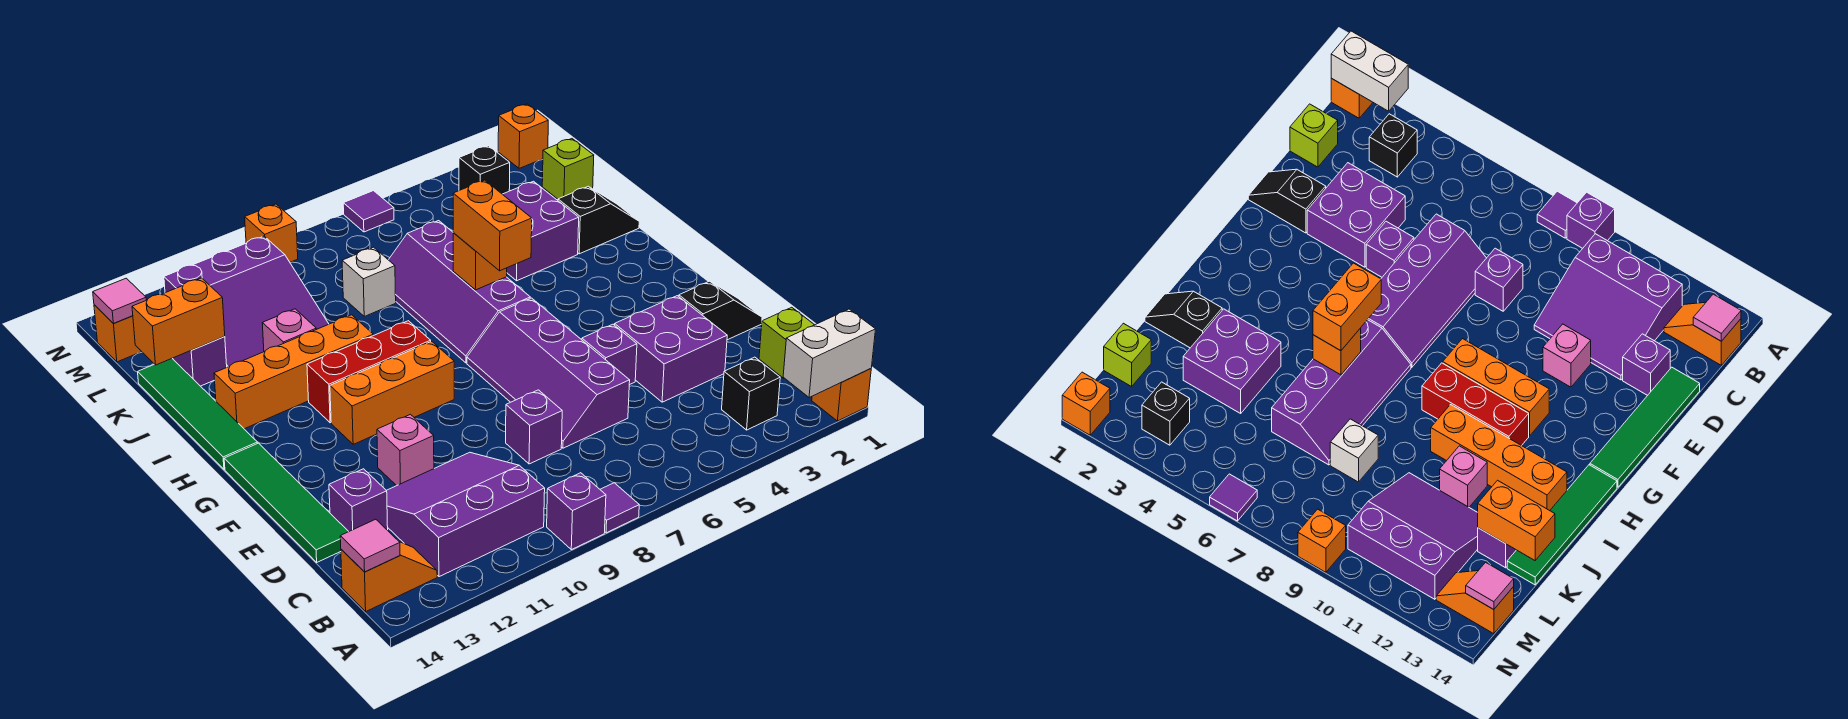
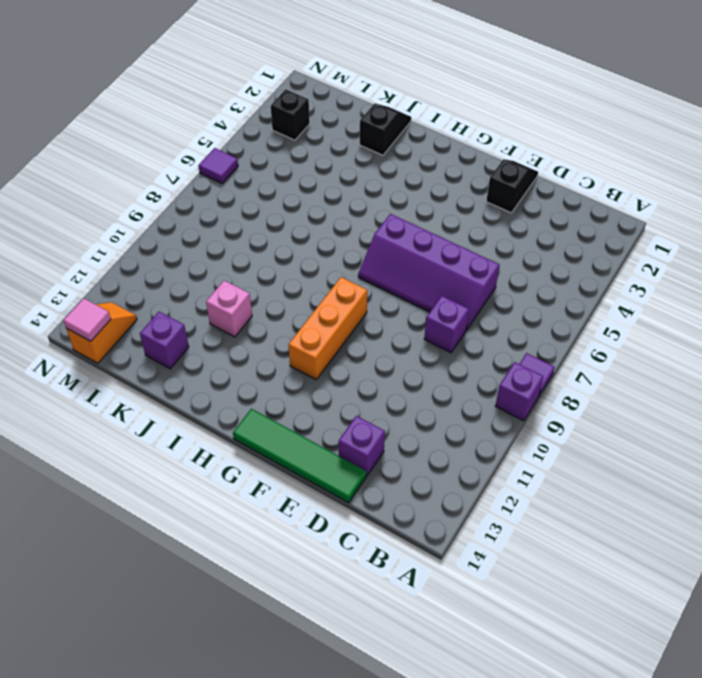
none -> orange brick A1 level 1
none -> black brick B3 level 1
none -> purple slope B10:D12 level 1 top B
none -> orange slope B13:B14 level 1 top 14

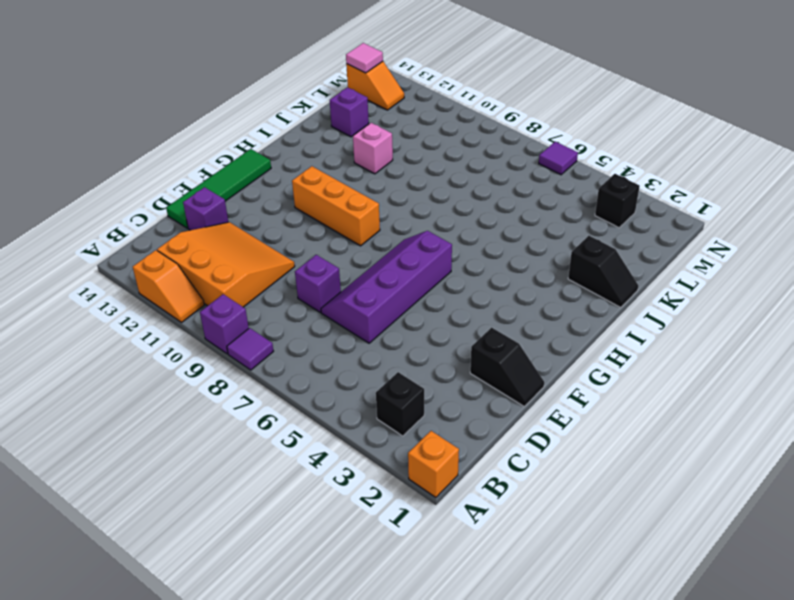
orange slope A11:A12 level 1 top 12 -> orange slope B13:B14 level 1 top 14
orange slope B10:D12 level 1 top B -> purple slope B10:D12 level 1 top B
none -> lime brick C1 level 1
none -> purple brick D3:E4 level 1
none -> purple brick E5 level 1
none -> pink brick E11 level 1

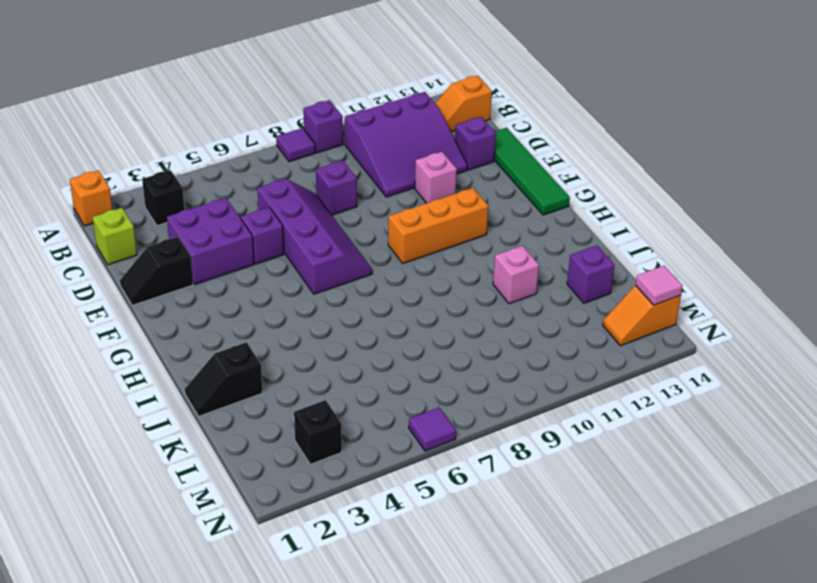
none -> purple slope H6:K7 level 1 top 6
none -> red brick H9:H11 level 1
none -> green tile H14:K14 level 1
none -> orange brick I10:I13 level 1

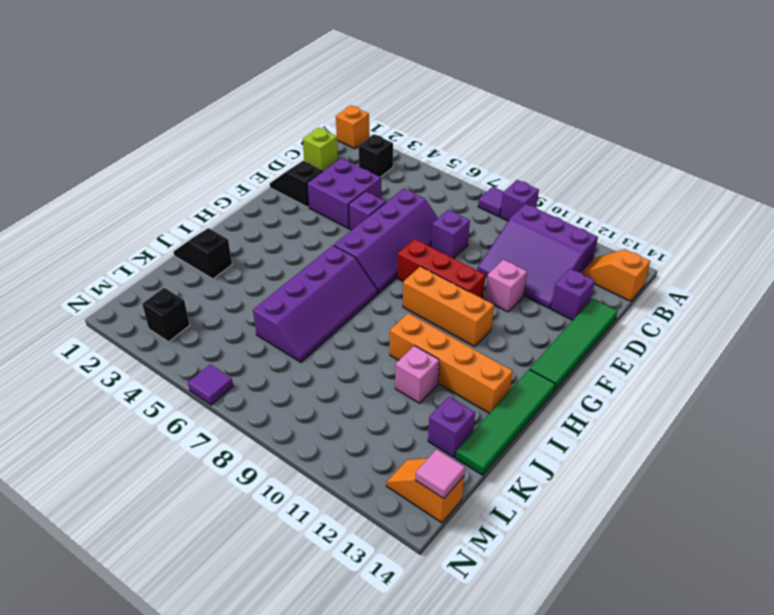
red brick F8:F10 level 1 -> red brick H9:H11 level 1
none -> purple brick J3:K4 level 1
none -> white brick K8 level 1
none -> purple slope K10:M12 level 1 top M
none -> lime brick L1 level 1

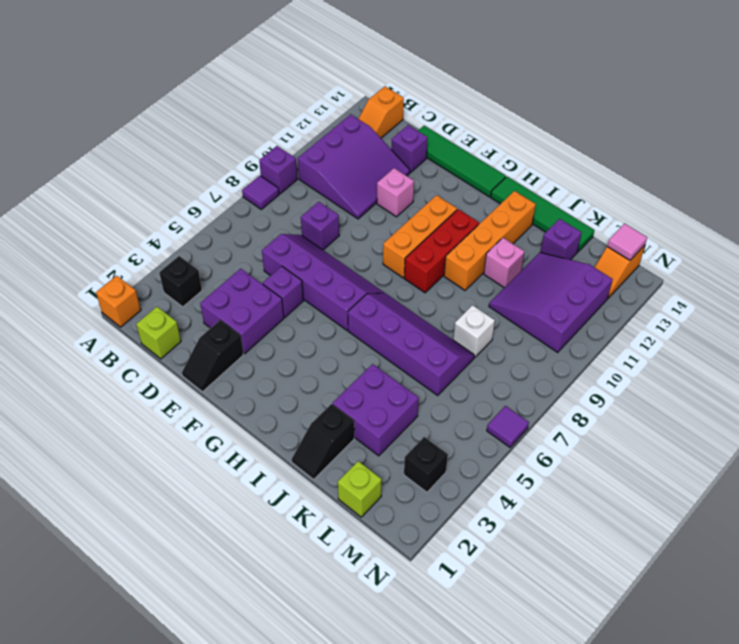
none -> orange brick N1 level 1
none -> orange brick N9 level 1
none -> white brick A1:A2 level 2
none -> pink tile B14 level 2

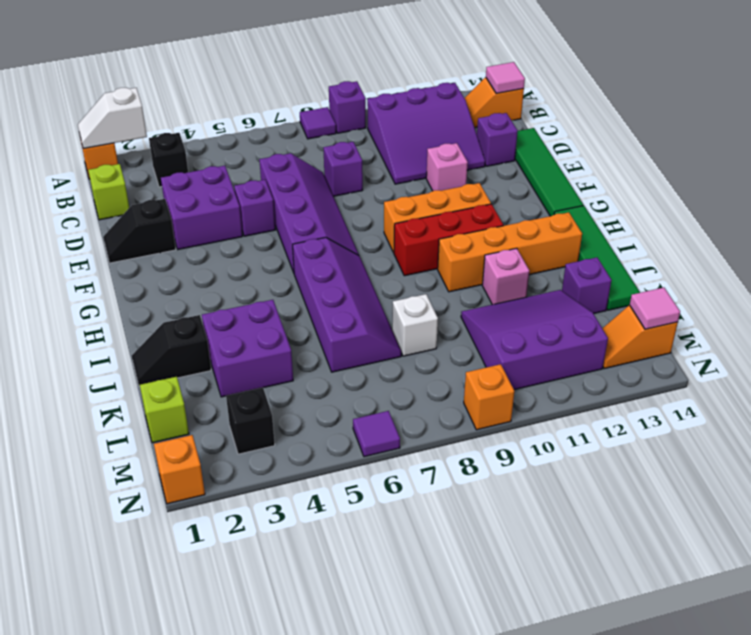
white slope A1:A2 level 2 top 2 -> white brick A1:A2 level 2
none -> orange brick I6 level 2
none -> orange brick K13:K14 level 2
none -> orange brick H6:I6 level 3

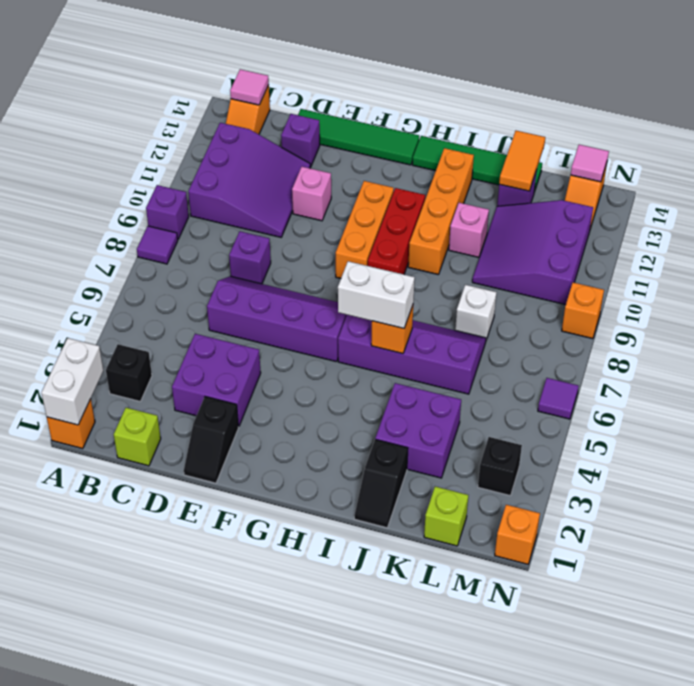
white brick H6:I6 level 3 -> orange brick H6:I6 level 3
orange tile K13:K14 level 2 -> orange brick K13:K14 level 2
none -> purple brick E5 level 1

